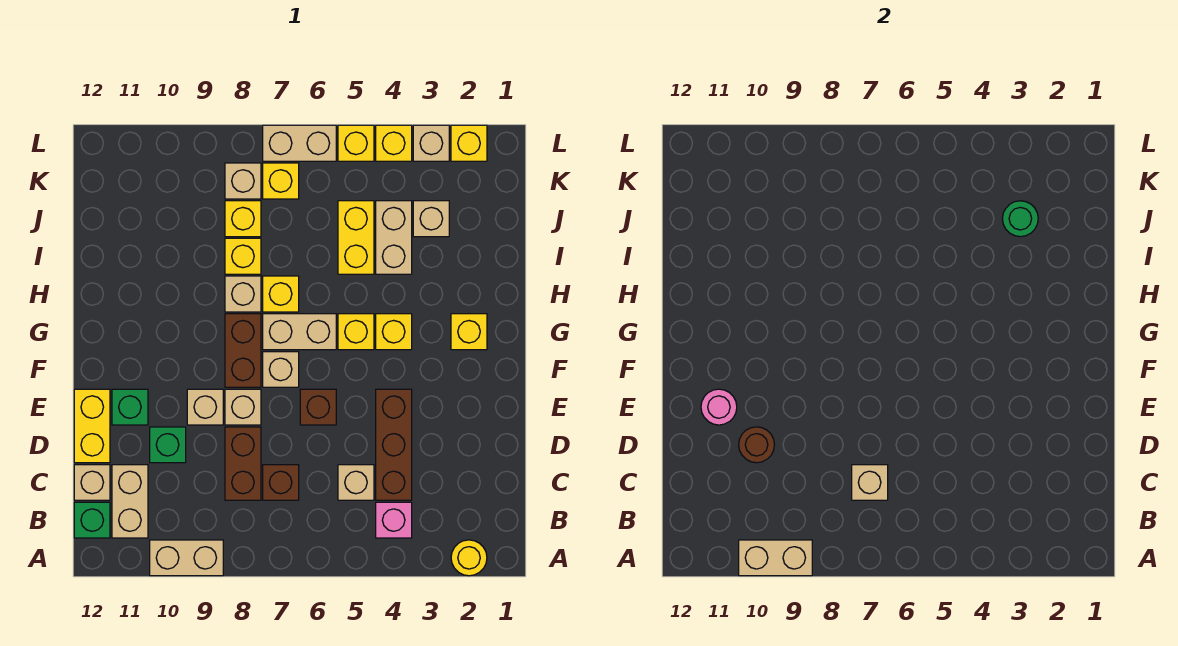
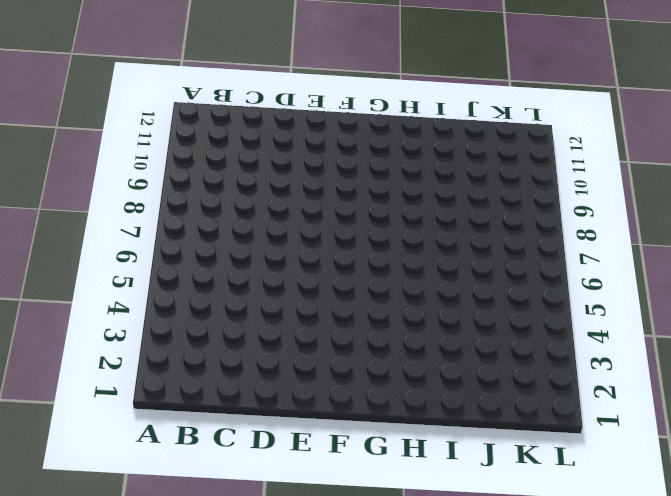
none -> yellow round brick A2 level 1
none -> tan brick A9:A10 level 1
none -> pink brick B4 level 1
none -> tan brick B11:C11 level 1

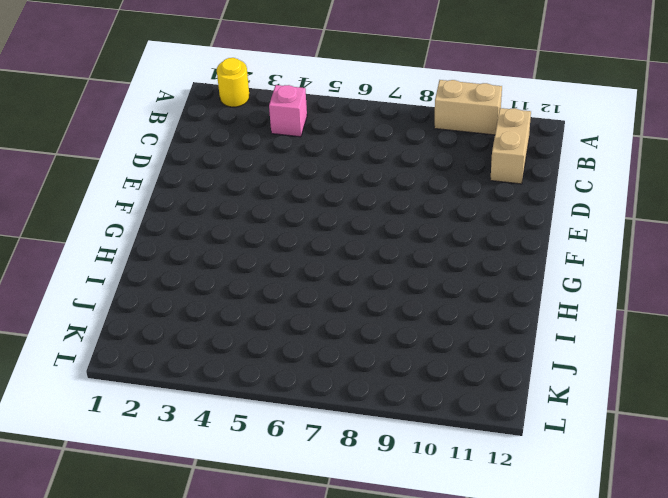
none -> green brick B12 level 1
none -> brown brick C4:E4 level 1
none -> tan brick C5 level 1
none -> brown brick C7 level 1

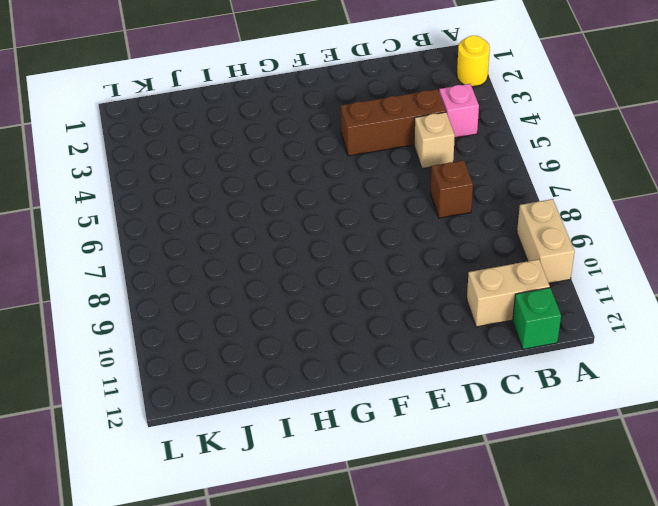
none -> brown brick C8:D8 level 1
none -> tan brick C12 level 1
none -> green brick D10 level 1
none -> yellow brick D12:E12 level 1

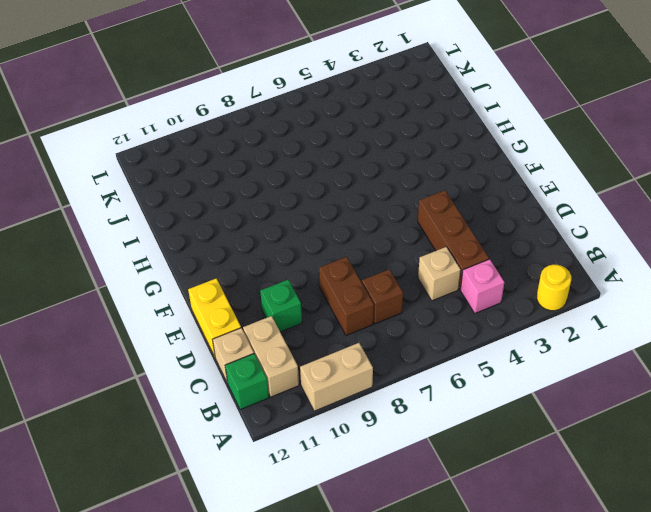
none -> brown brick E6 level 1
none -> tan brick E8 level 1
none -> tan brick E9 level 1
none -> green brick E11 level 1

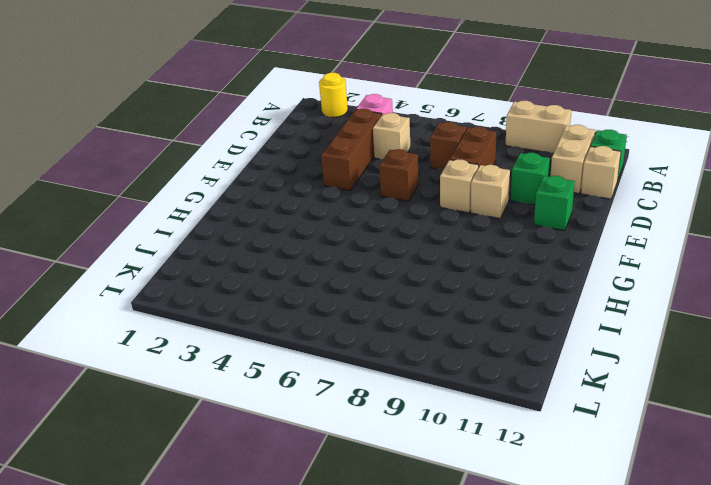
none -> yellow brick D12:E12 level 1
none -> tan brick F7 level 1
none -> brown brick F8:G8 level 1
none -> yellow brick G2 level 1

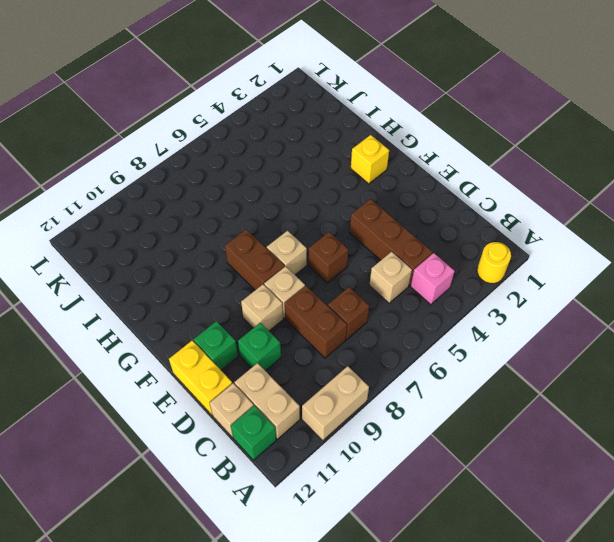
none -> yellow brick G4 level 1
none -> yellow brick G5 level 1
none -> tan brick G6:G7 level 1
none -> yellow brick H7 level 1

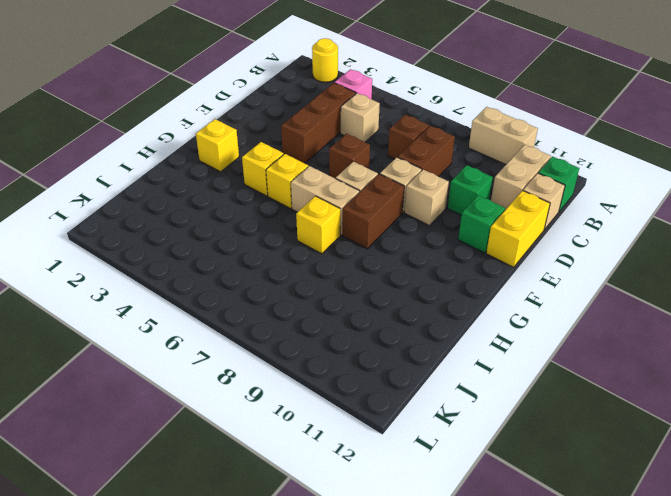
none -> tan brick H8 level 1
none -> tan brick I4:J4 level 1
none -> yellow brick I5:J5 level 1
none -> yellow brick I8 level 1

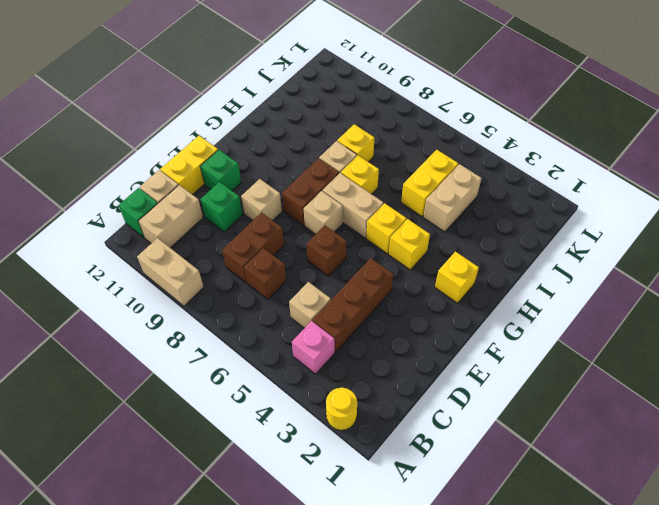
none -> tan brick E8 level 1
none -> tan brick J3 level 1
none -> yellow brick J8 level 1
none -> yellow brick K7 level 1

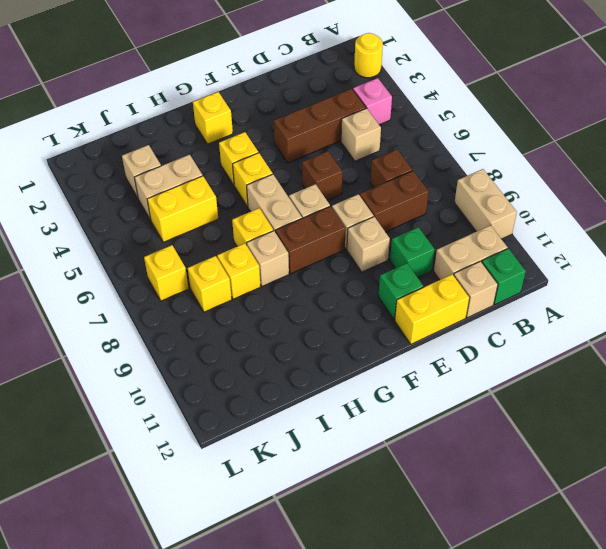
none -> tan brick K8 level 1
none -> yellow brick L2 level 1
none -> tan brick L3 level 1
none -> yellow brick L4 level 1

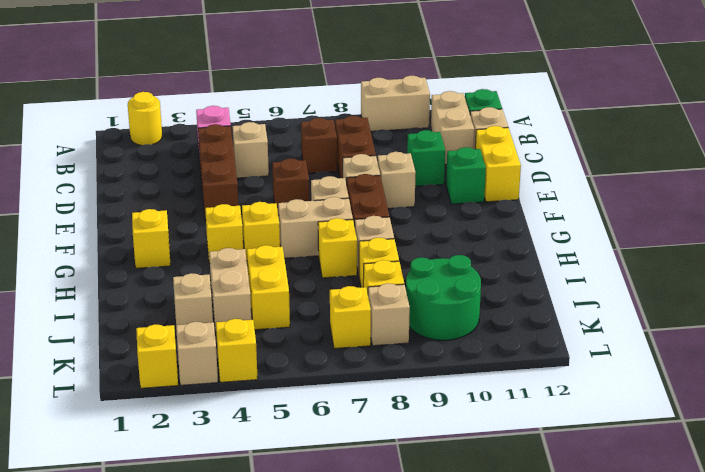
green round brick J9:K10 level 1 -> none
none -> yellow brick L5 level 1
none -> tan brick L6:L7 level 1
none -> tan brick A9:A10 level 2
none -> tan brick C7 level 2

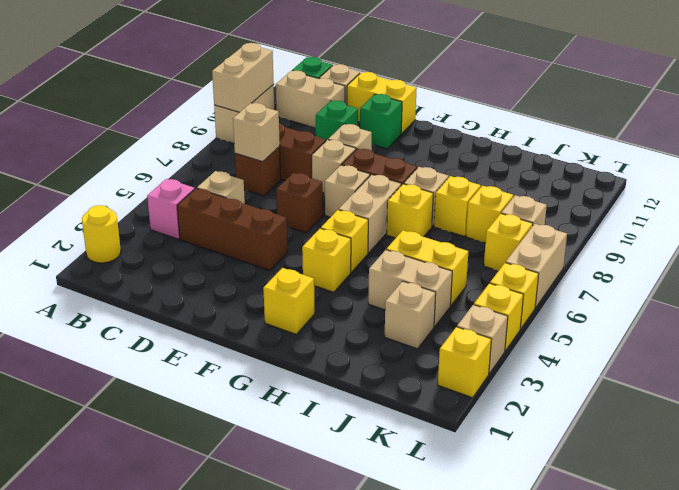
none -> brown round brick D10 level 2
none -> pink round brick E11 level 2
none -> green round brick J3 level 2

